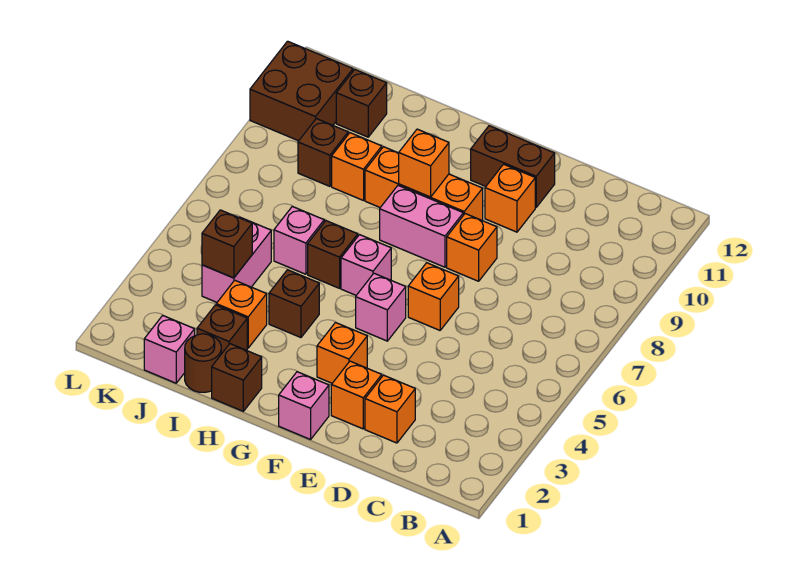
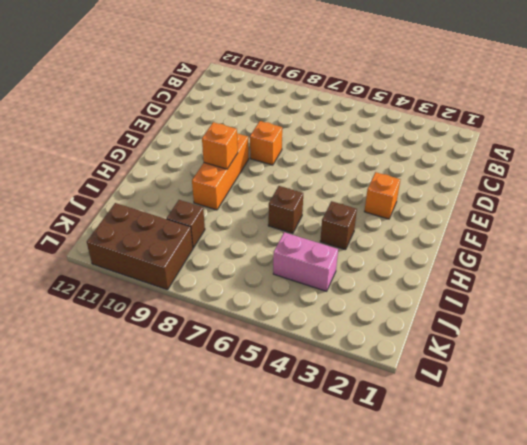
brown brick K9:L11 level 1 -> brown brick K10:L11 level 1
none -> orange brick D2 level 1
none -> orange brick E2 level 1
none -> orange brick E6 level 1

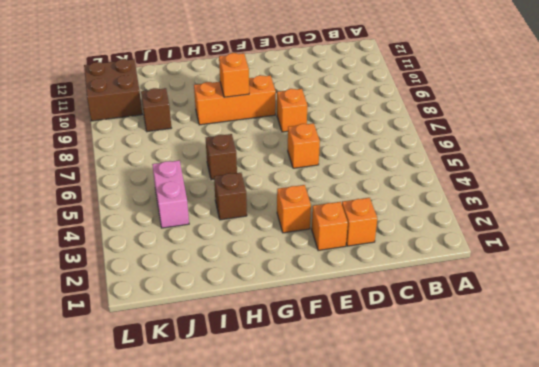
none -> orange brick E10 level 1
none -> brown brick E11:F11 level 1
none -> pink brick F1 level 1

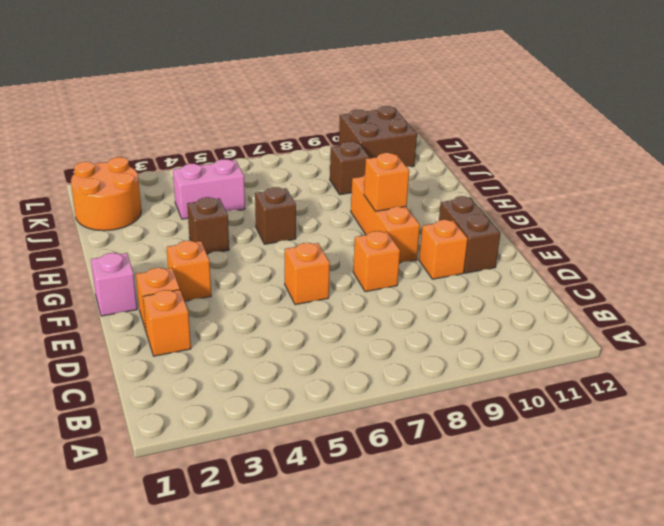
orange round brick J1:K2 level 1 -> pink brick J1 level 1
none -> pink brick F5 level 1
none -> pink brick F8:G8 level 1
none -> pink brick G6 level 1

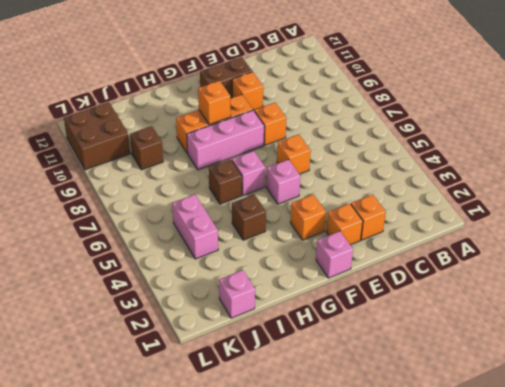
pink brick F8:H8 level 1 -> pink brick F8:G8 level 1
none -> brown brick H1 level 1
none -> brown round brick I1 level 1
none -> brown brick I2 level 1

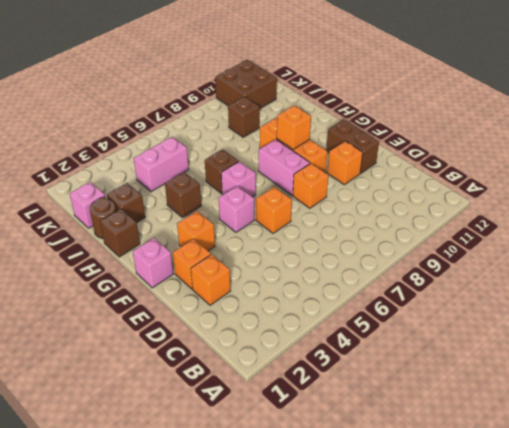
none -> orange brick I3 level 1
none -> pink brick I6 level 1
none -> orange brick I9 level 1

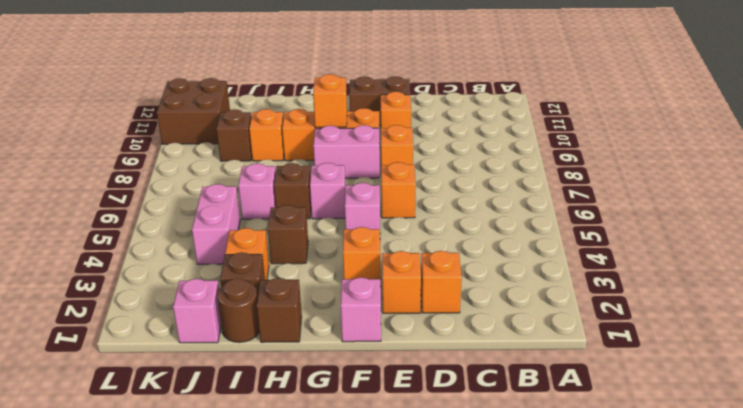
none -> brown brick J11 level 1
none -> brown brick J4 level 2

